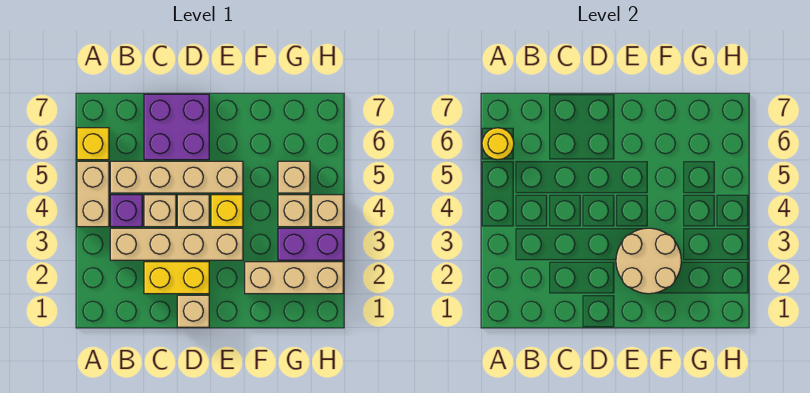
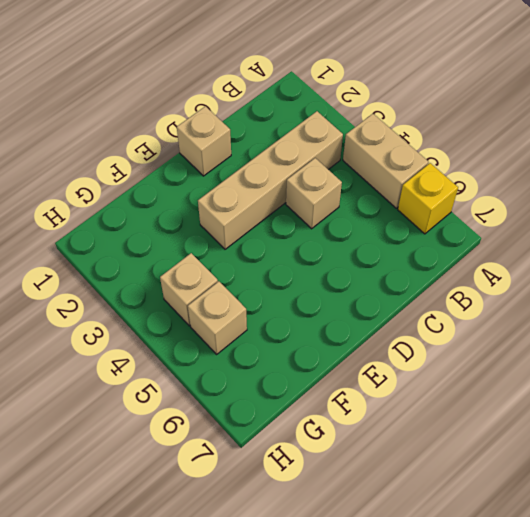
none -> purple brick B4 level 1
none -> tan brick B5:E5 level 1
none -> yellow brick C2:D2 level 1

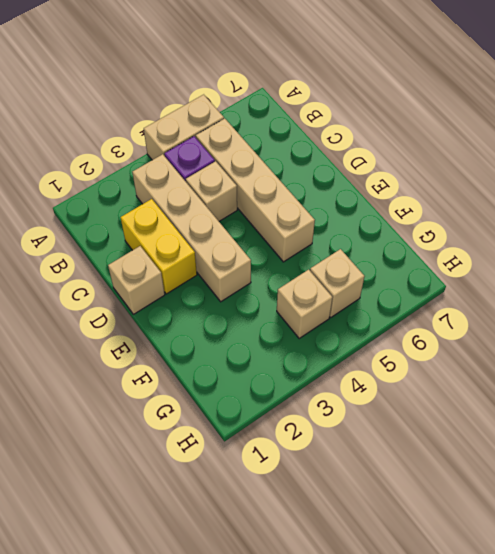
none -> yellow brick A6 level 1
none -> purple brick C6:D7 level 1
none -> tan brick D4 level 1

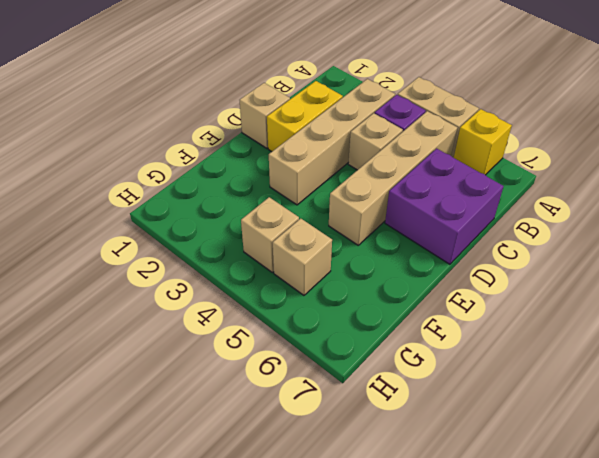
none -> tan brick D4 level 1
none -> yellow brick E4 level 1
none -> tan brick F2:H2 level 1

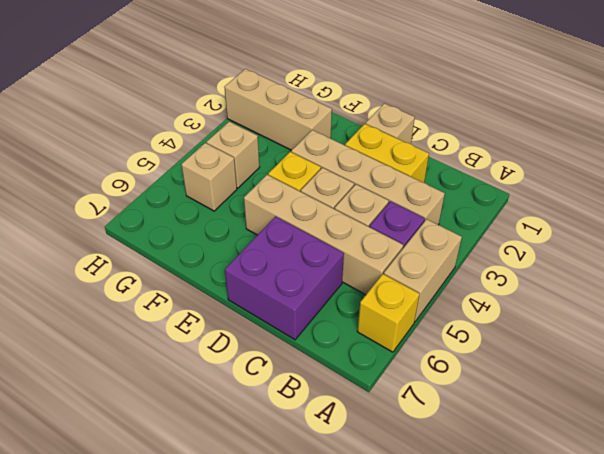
none -> purple brick G3:H3 level 1
none -> tan brick H4 level 1
none -> yellow round brick A6 level 2

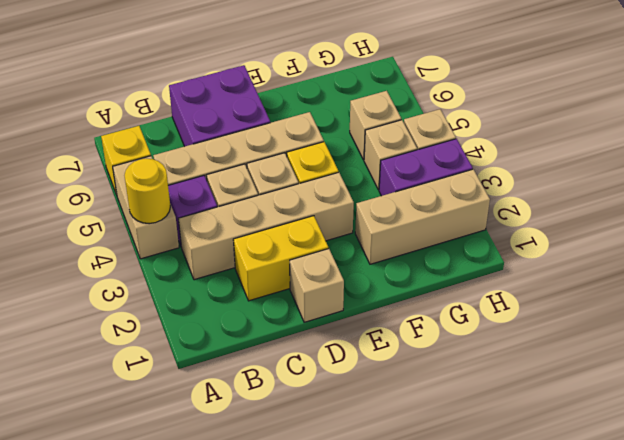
yellow round brick A4 level 2 -> yellow round brick A6 level 2
none -> tan round brick E2:F3 level 2

